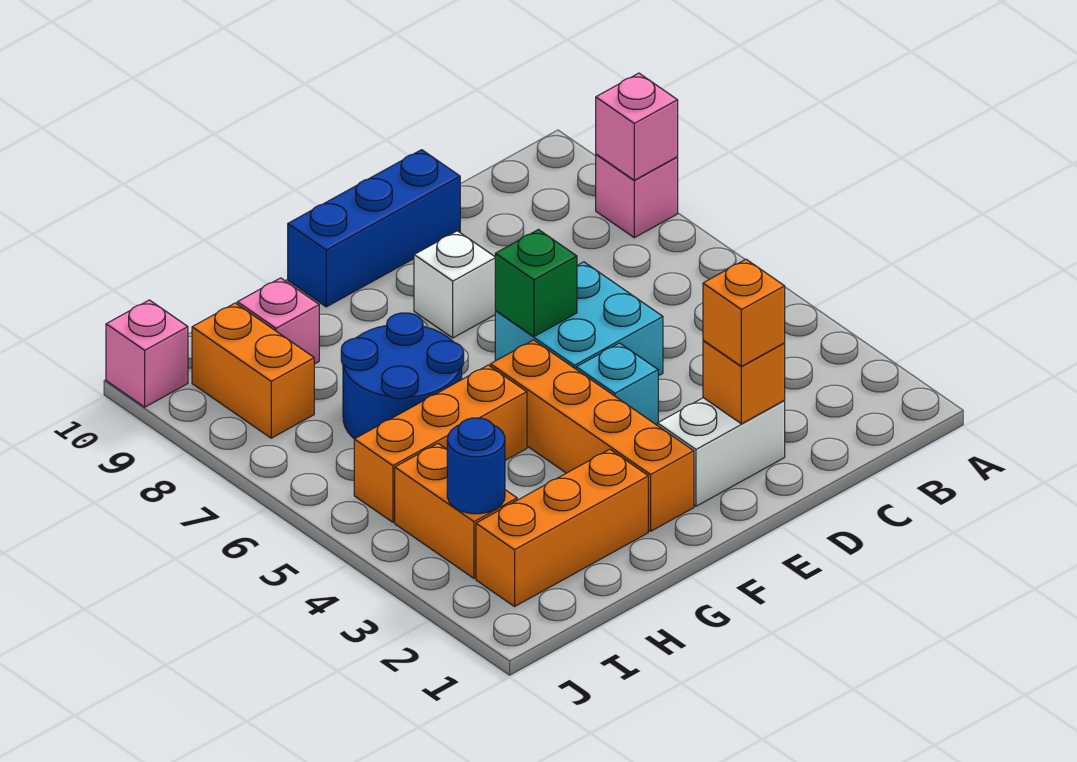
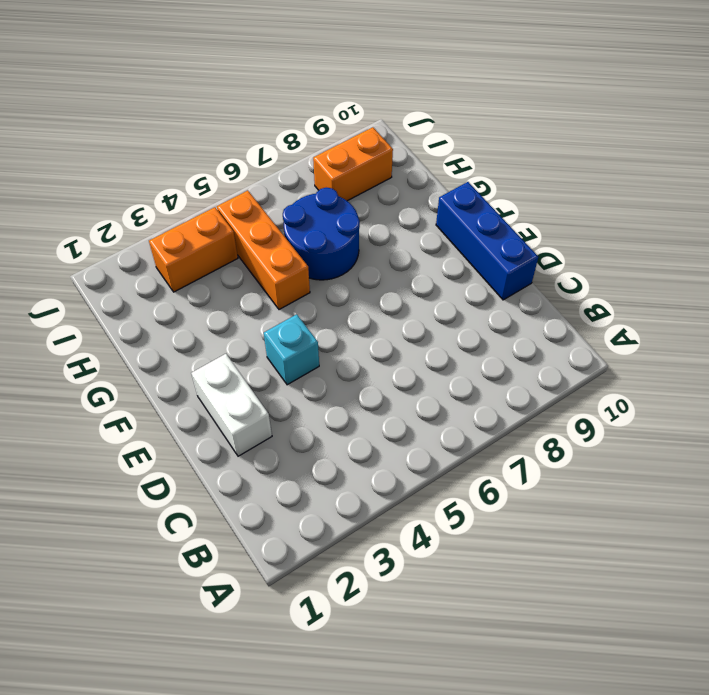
none -> pink brick A8 level 1
none -> cyan brick D5:E6 level 1
none -> white brick E8 level 1

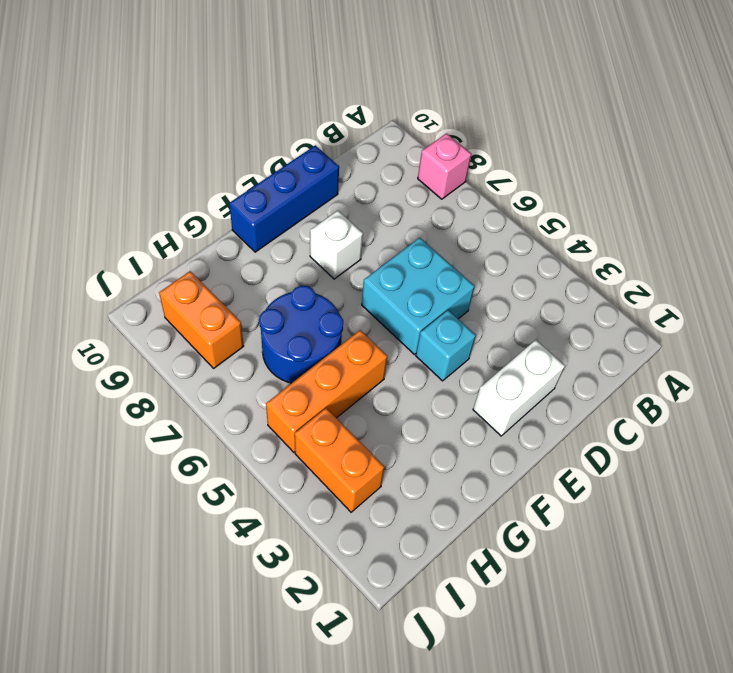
none -> orange brick F2:F5 level 1
none -> orange brick G2:I2 level 1
none -> pink brick H9 level 1

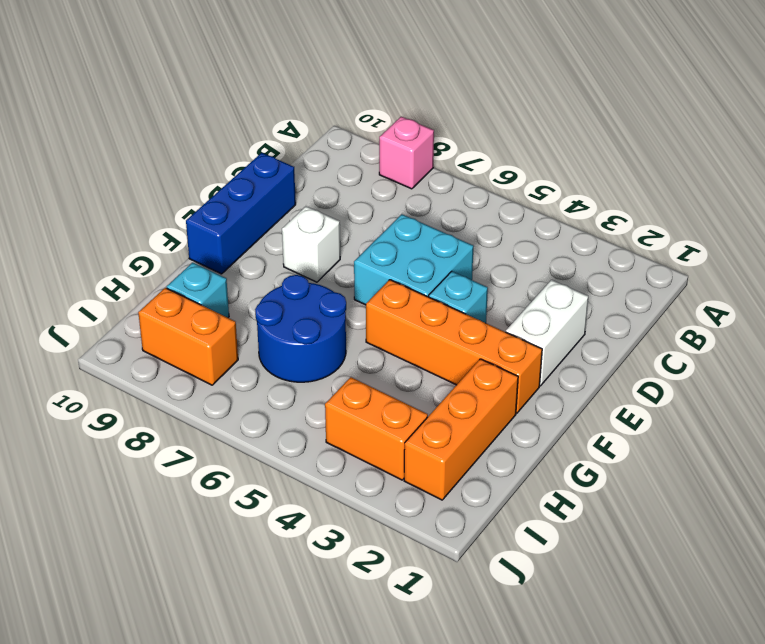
cyan brick H9 level 1 -> pink brick H9 level 1
none -> orange brick G5:I5 level 1
none -> pink brick J10 level 1
none -> pink brick A8 level 2

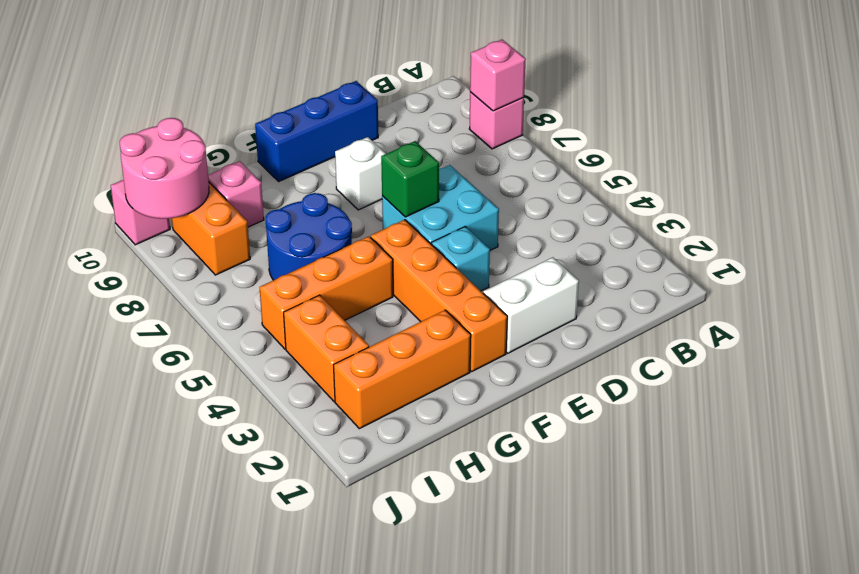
pink round brick I9:J10 level 2 -> none
none -> orange brick D2 level 2
none -> blue round brick I3 level 2
none -> orange brick D2 level 3

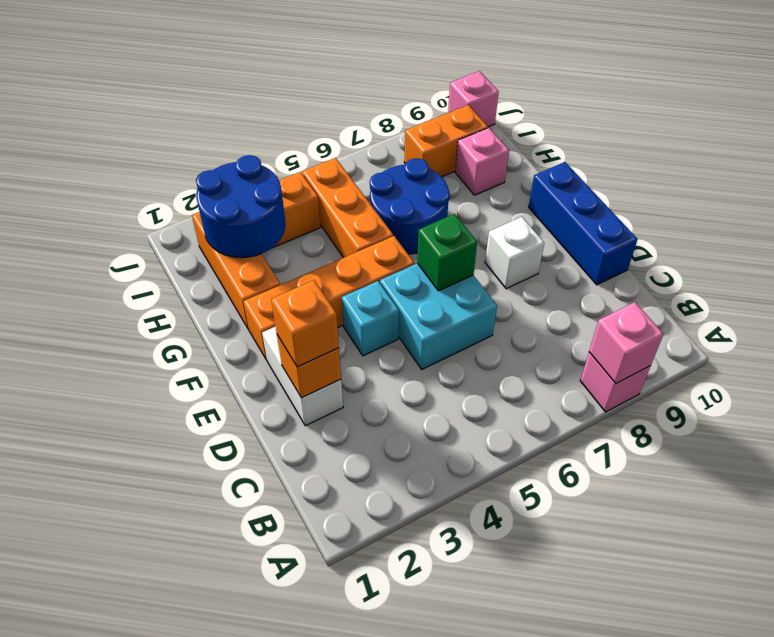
blue round brick H2:I3 level 2 -> blue round brick I3 level 2

